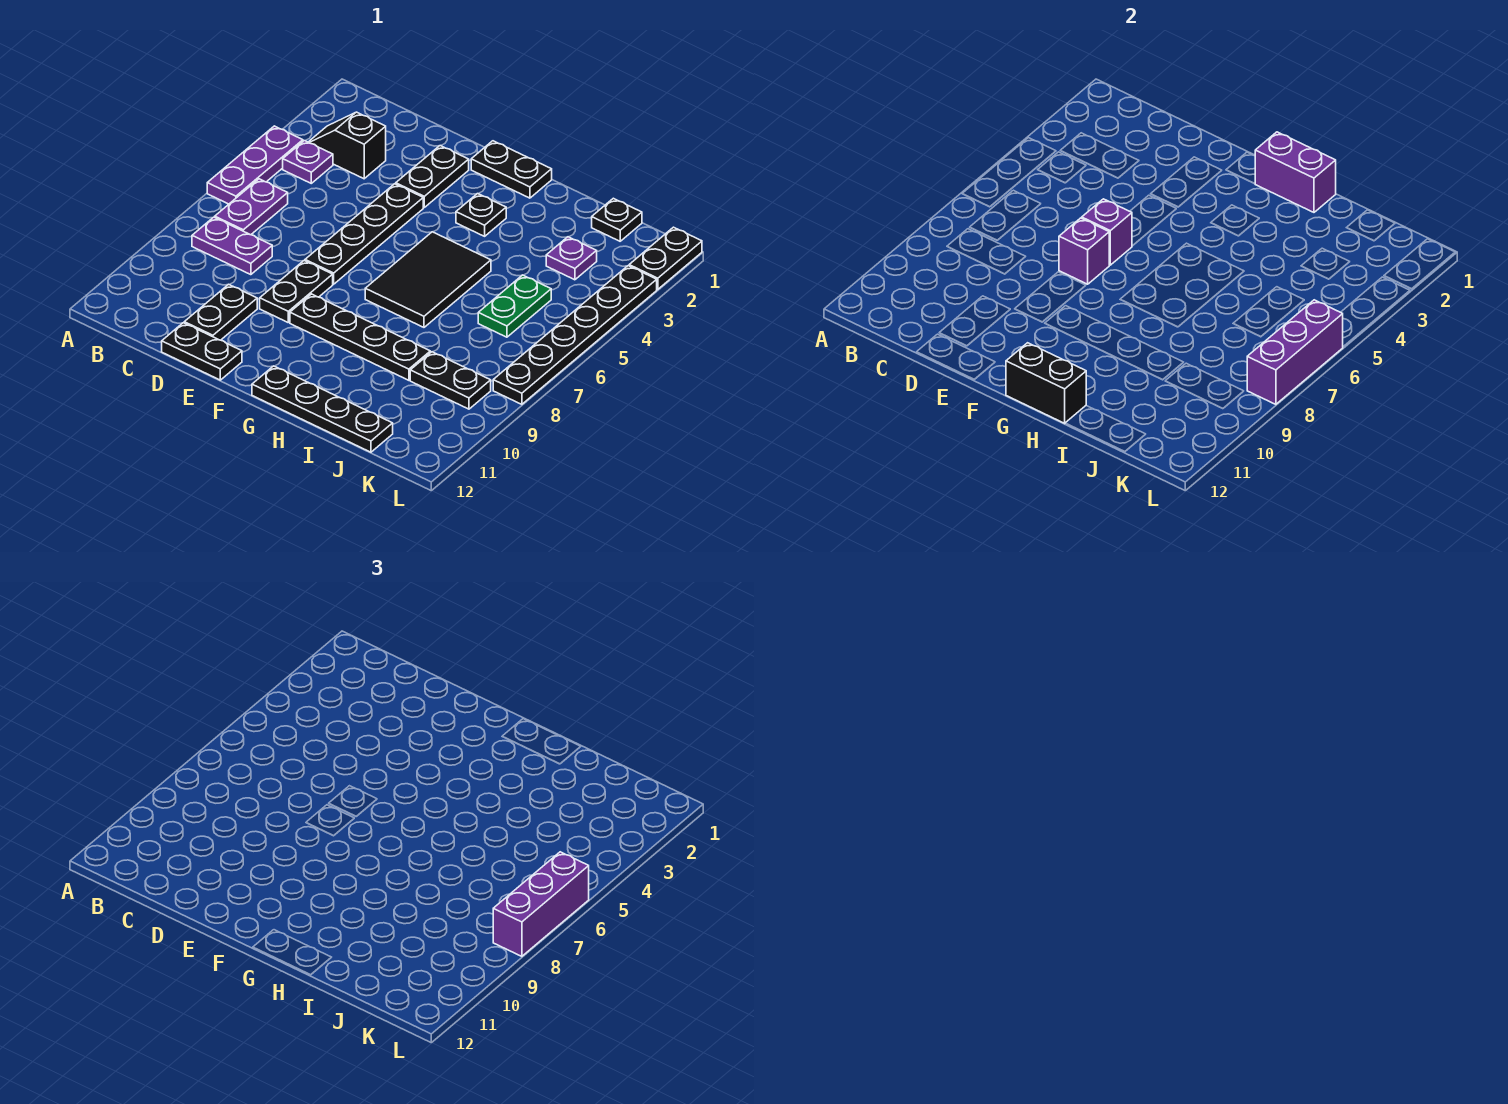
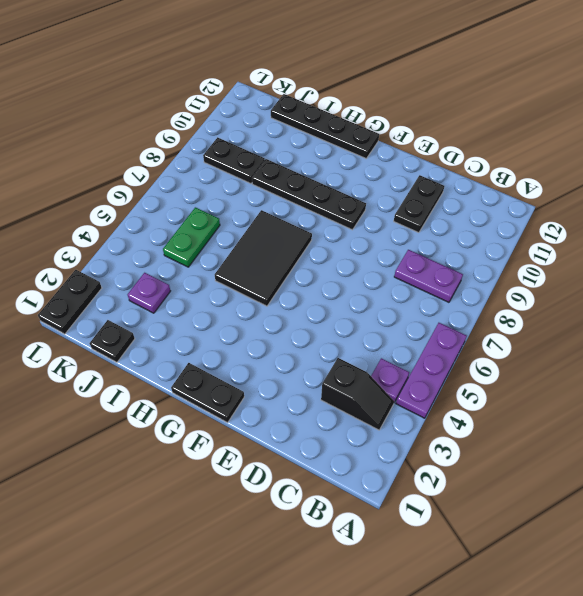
none -> purple plate B6:B7 level 1
none -> black plate D12:E12 level 1
none -> black plate E2:E3 level 1

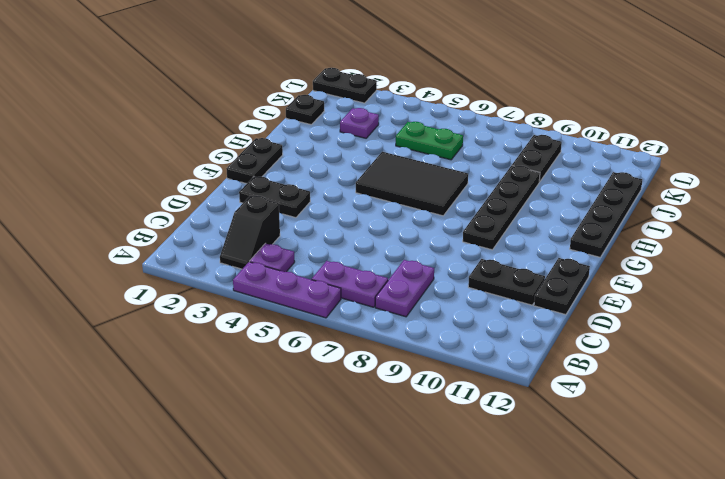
none -> black plate E4:E7 level 1
none -> black plate E8:E9 level 1
none -> black plate G3 level 1

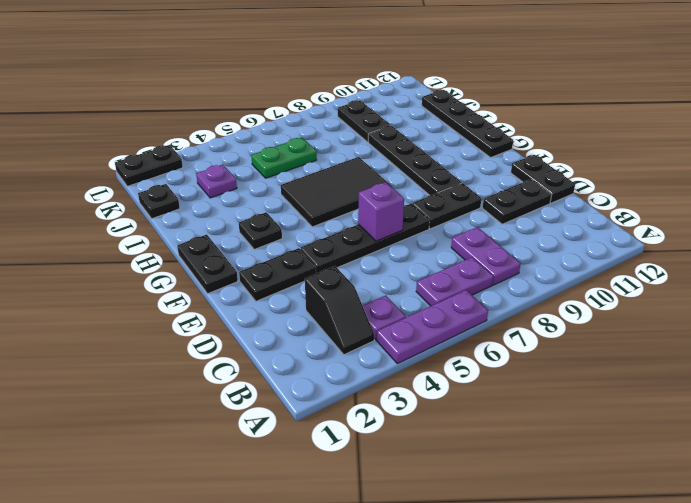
none -> black plate L3:L8 level 1
none -> purple brick E7 level 2
none -> purple brick G1:H1 level 2

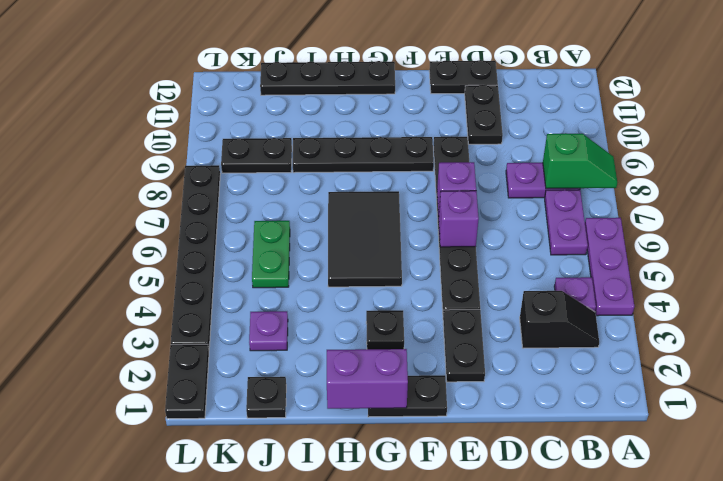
green slope A8:B8 level 2 top B -> none
none -> black brick G12:H12 level 2
none -> purple brick L6:L8 level 2
none -> purple brick L6:L8 level 3

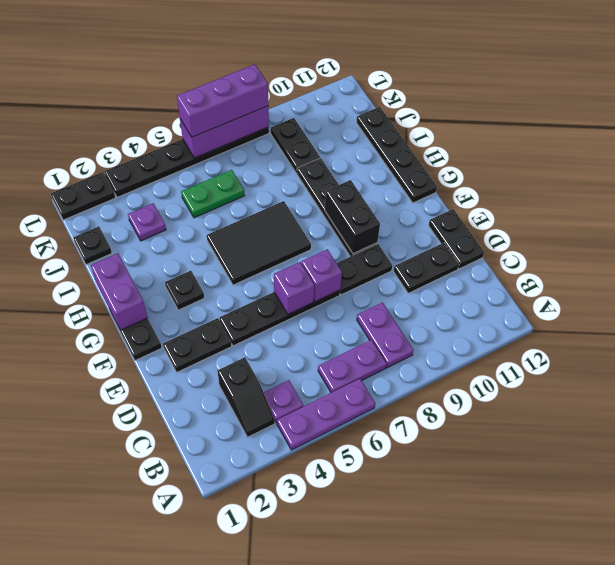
black brick F9:G9 level 2 -> black brick G12:H12 level 2

